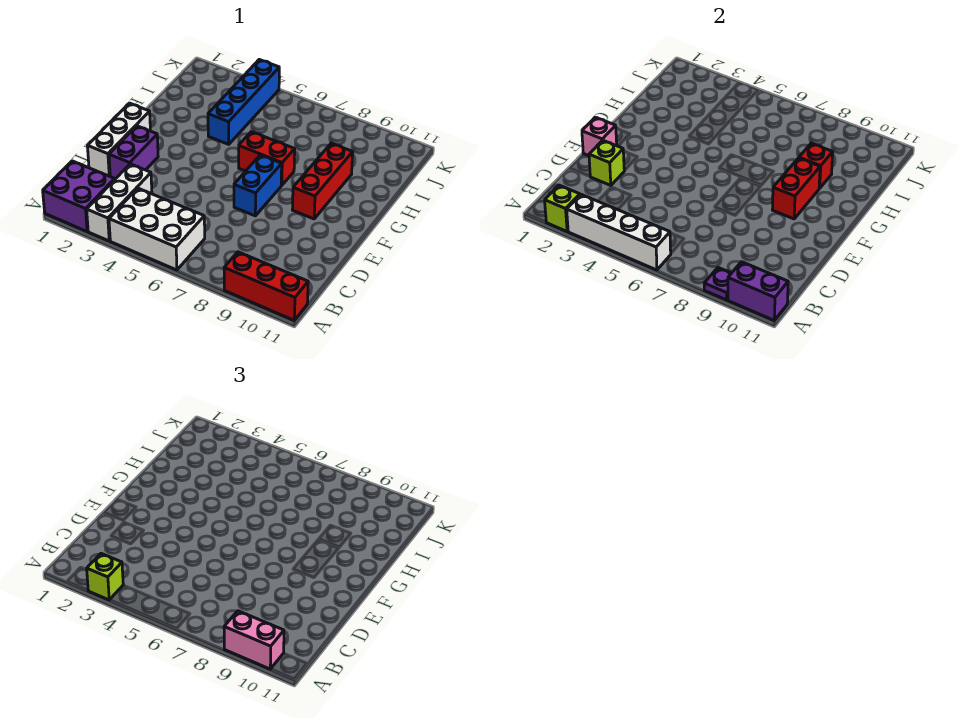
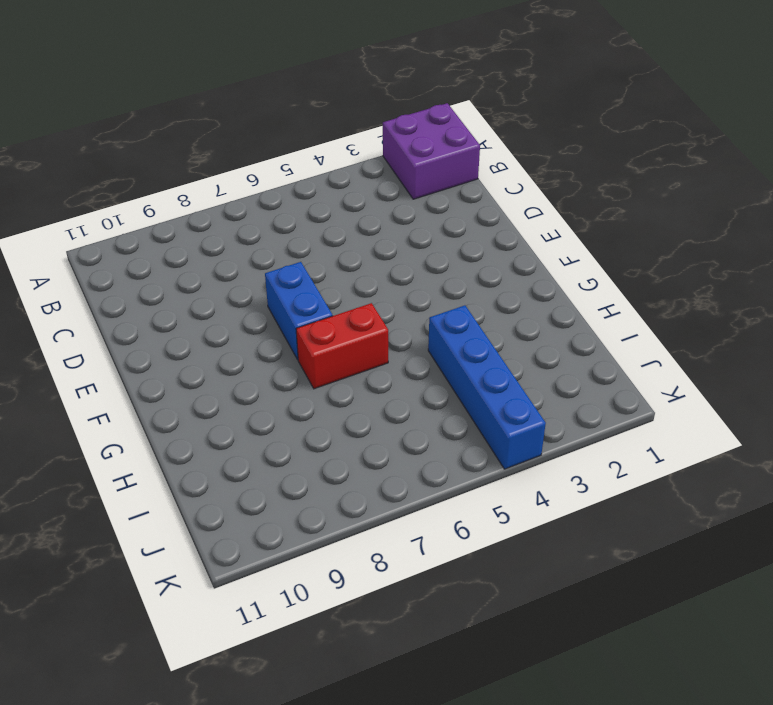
none -> white brick A3:C3 level 1
none -> white brick A4:B6 level 1
none -> red brick A9:A11 level 1

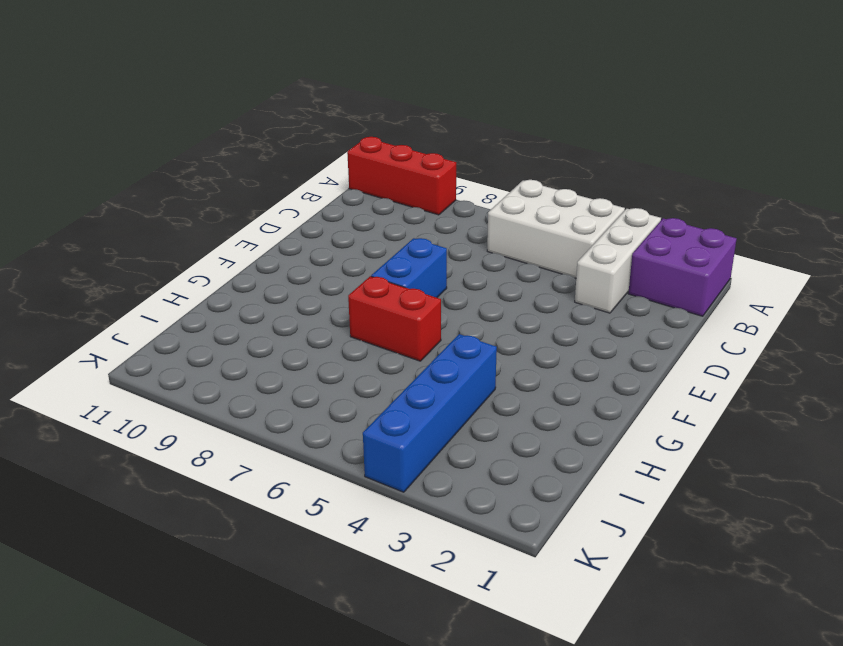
none -> white brick D1:F1 level 1
none -> purple brick D2:E2 level 1
none -> red brick F9:H9 level 1

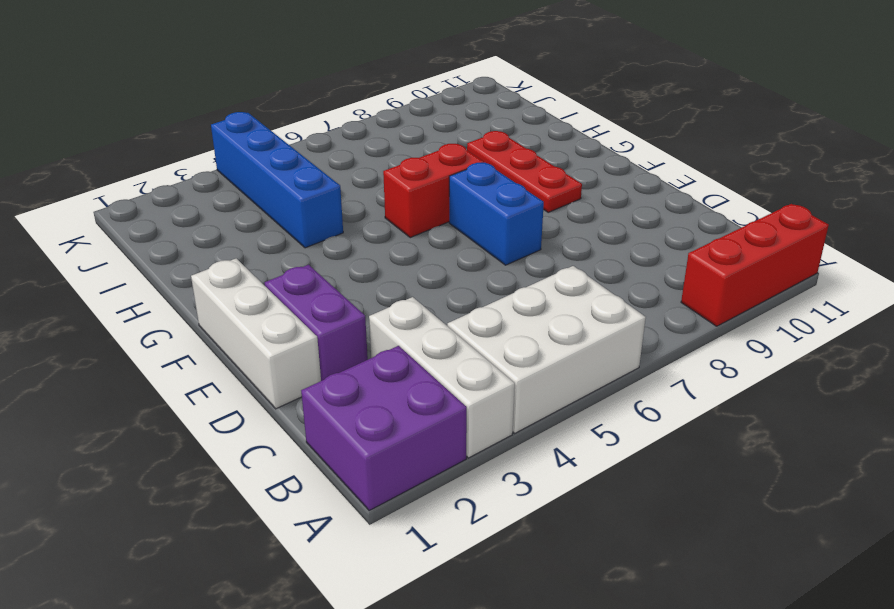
red plate F9:H9 level 1 -> red brick F9:H9 level 1
none -> lime brick A2 level 2
none -> white brick A3:A6 level 2
none -> purple plate A9 level 2

